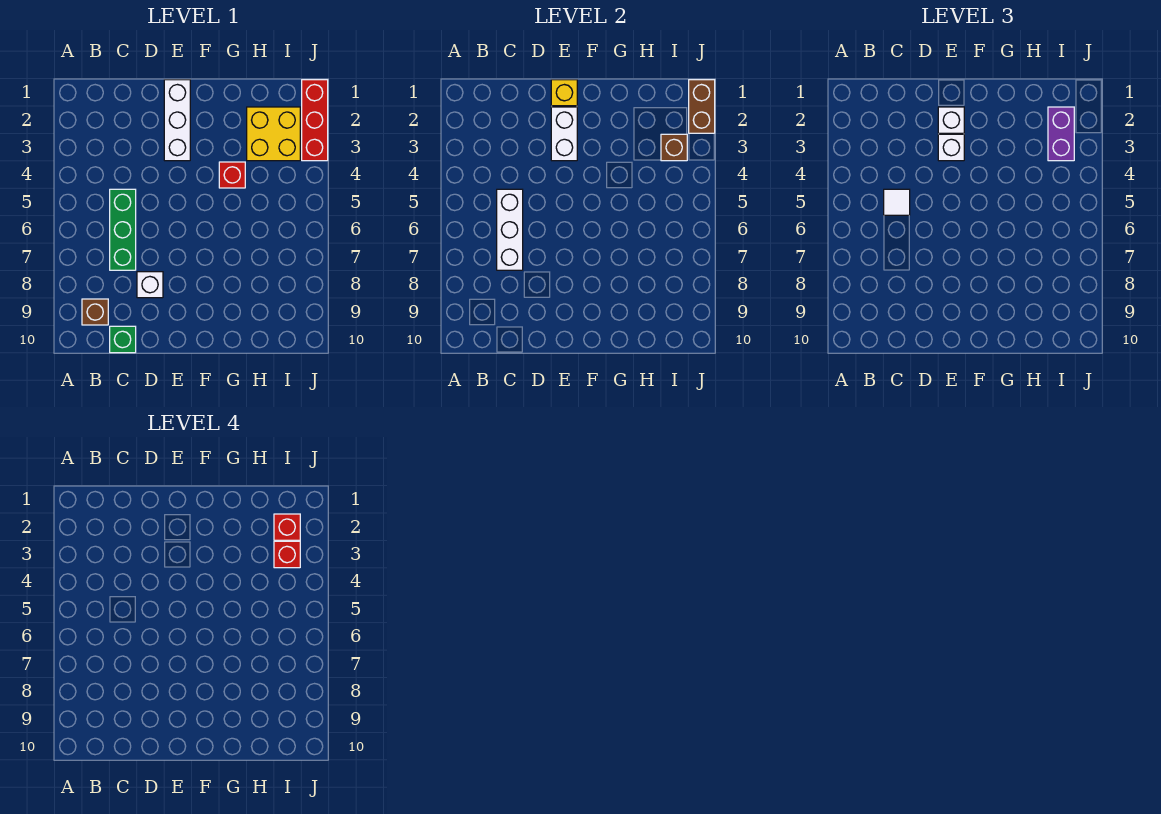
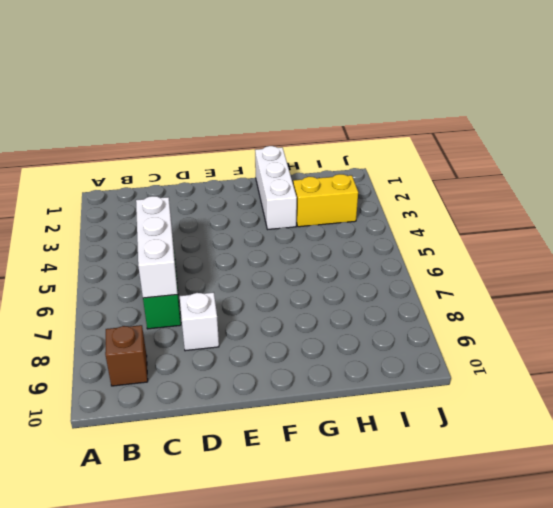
white brick G1:G3 level 1 -> white brick E1:E3 level 1
yellow brick H3:I3 level 1 -> yellow brick H2:I3 level 1
none -> green brick C10 level 1
none -> red brick G4 level 1
none -> red brick J1:J3 level 1

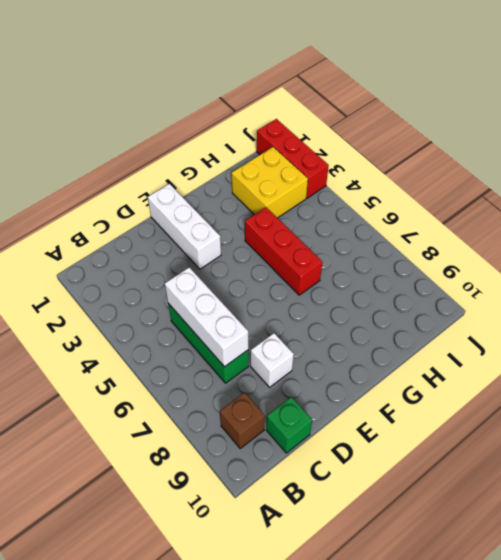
red brick G4:G6 level 1 -> red brick G4 level 1
none -> yellow brick E1 level 2
none -> white brick E2:E3 level 2
none -> brown brick I3 level 2

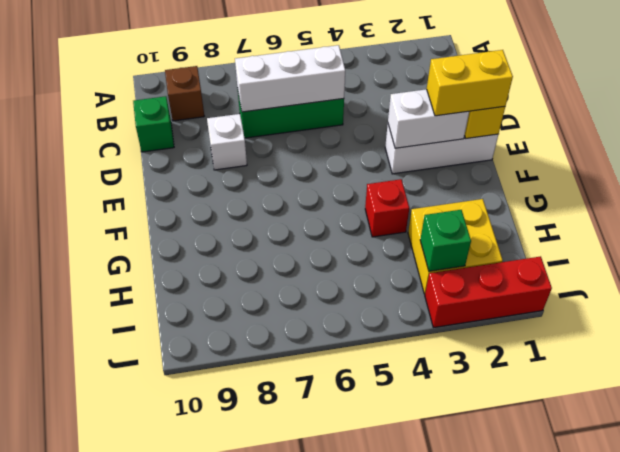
yellow brick E1:E2 level 3 -> white brick E2 level 3
green brick I3 level 2 -> brown brick I3 level 2
none -> brown brick J1:J2 level 2
none -> white tile C5 level 3
none -> white brick E3 level 3

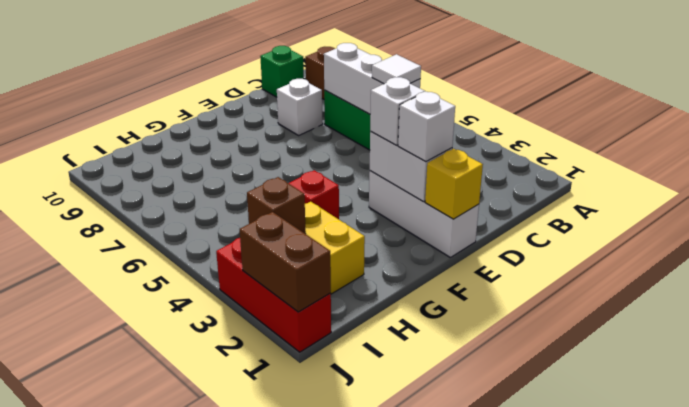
none -> purple brick I2:I3 level 3
none -> red brick I2 level 4
none -> red brick I3 level 4

